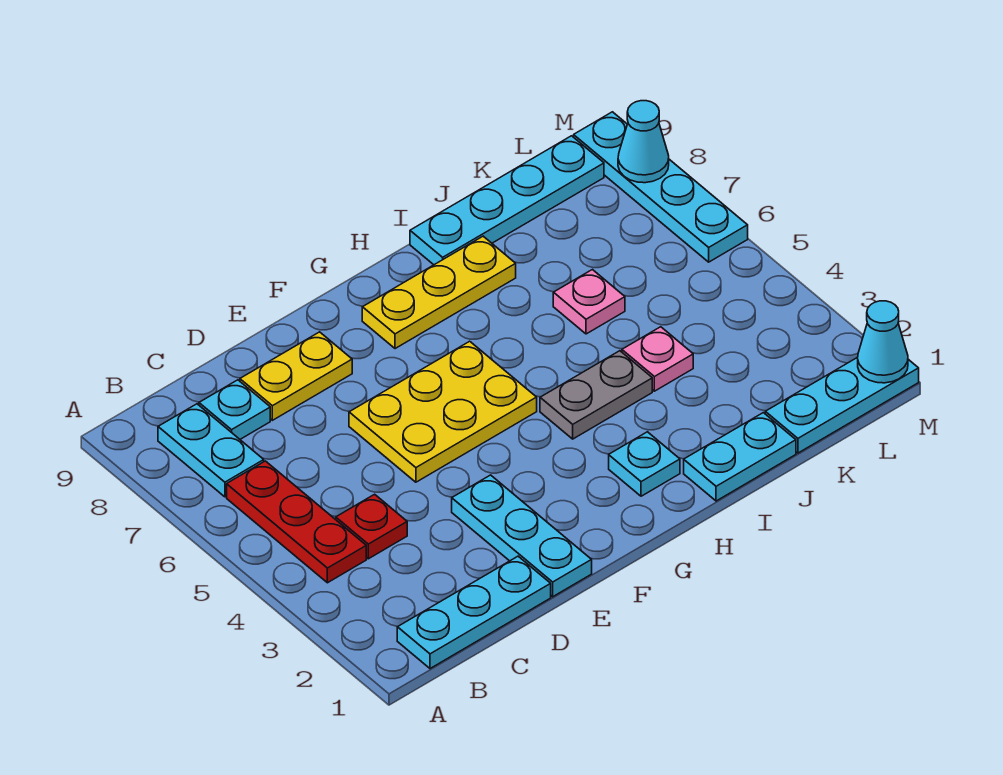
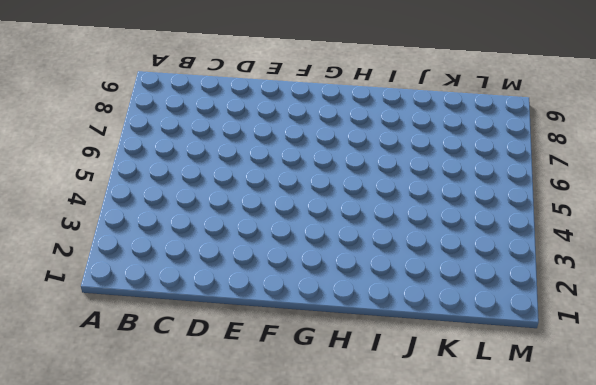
none -> cyan plate B1:D1 level 1
none -> red plate B4:B6 level 1
none -> cyan plate B7:B8 level 1

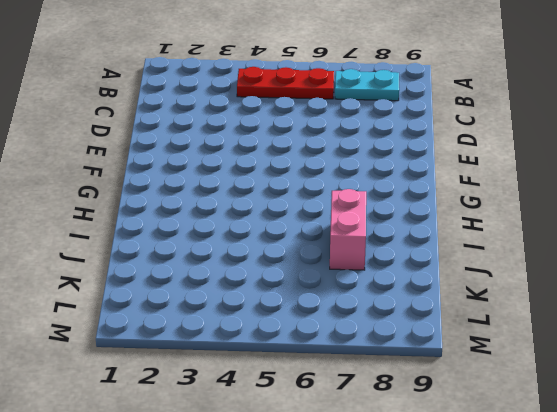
pink brick I7:J7 level 1 -> none
none -> cyan plate B1:D1 level 1
none -> red plate C4 level 1
none -> cyan plate C8 level 1

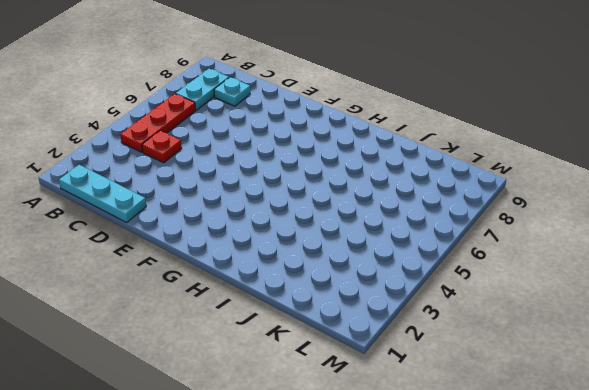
none -> yellow plate D8:E8 level 1
none -> cyan plate E1:E3 level 1
none -> yellow plate E5:G6 level 1

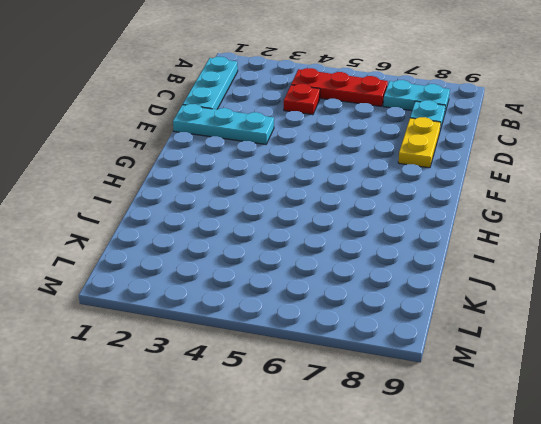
none -> yellow plate E5:G6 level 1
none -> yellow plate G8:I8 level 1
none -> cyan plate H2 level 1

